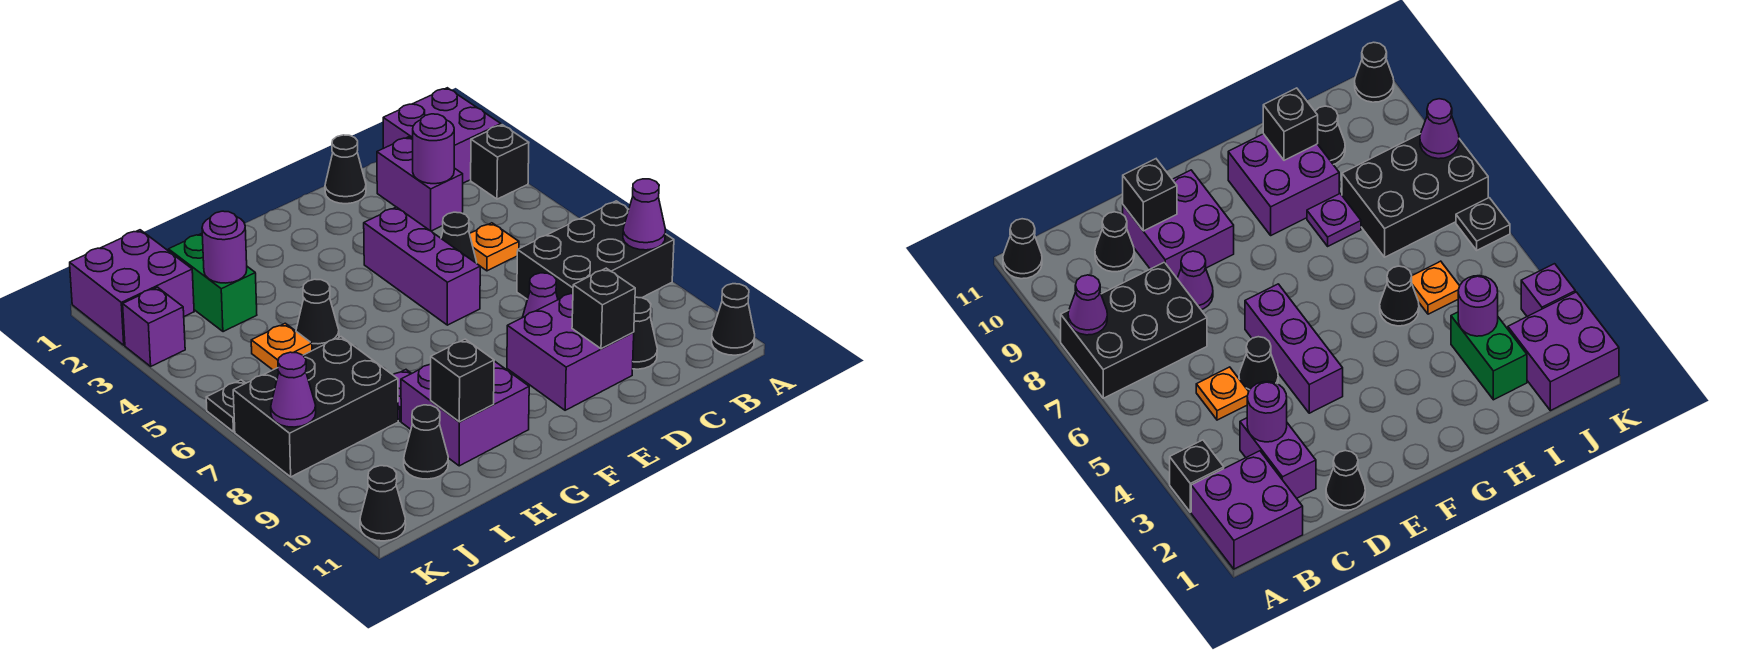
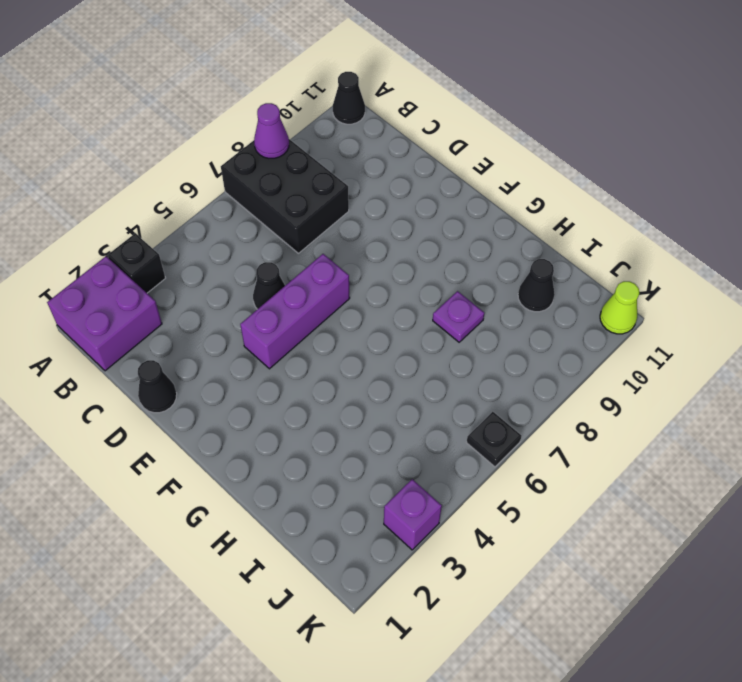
lime cone K11 level 1 -> black cone K11 level 1
none -> purple brick C2:C3 level 1
none -> orange plate C5 level 1
none -> black cone C10 level 1

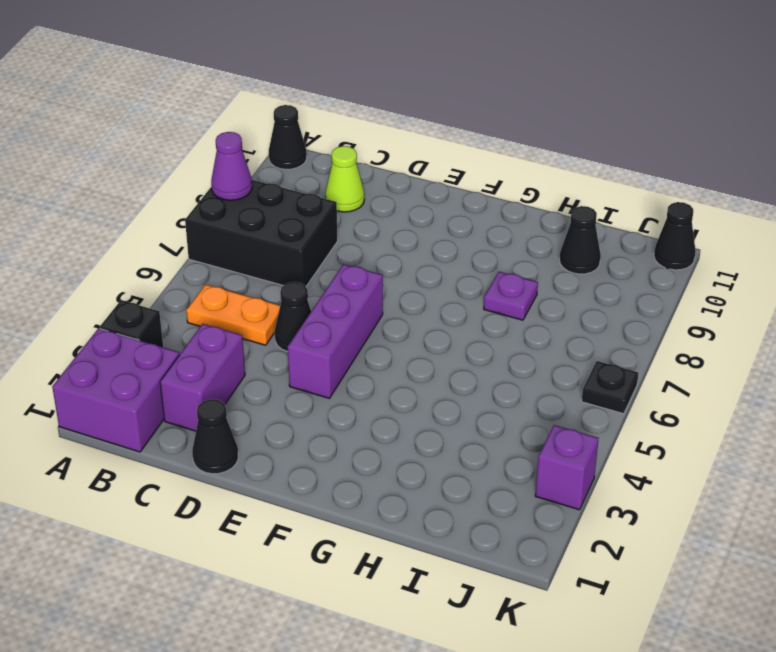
orange plate B5:C5 level 1 -> orange plate C5 level 1
lime cone C10 level 1 -> black cone C10 level 1
none -> purple cone D8 level 1
none -> purple brick D9:E10 level 1
none -> purple brick G9:H10 level 1

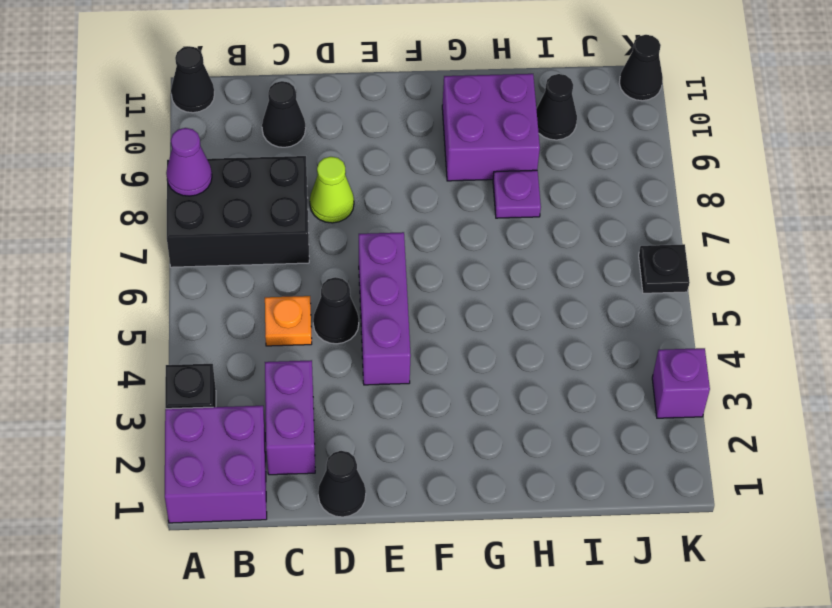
lime cone D8 level 1 -> purple cone D8 level 1
none -> purple brick D9:E10 level 1
none -> black cone H5 level 1
none -> green brick I2:I3 level 1

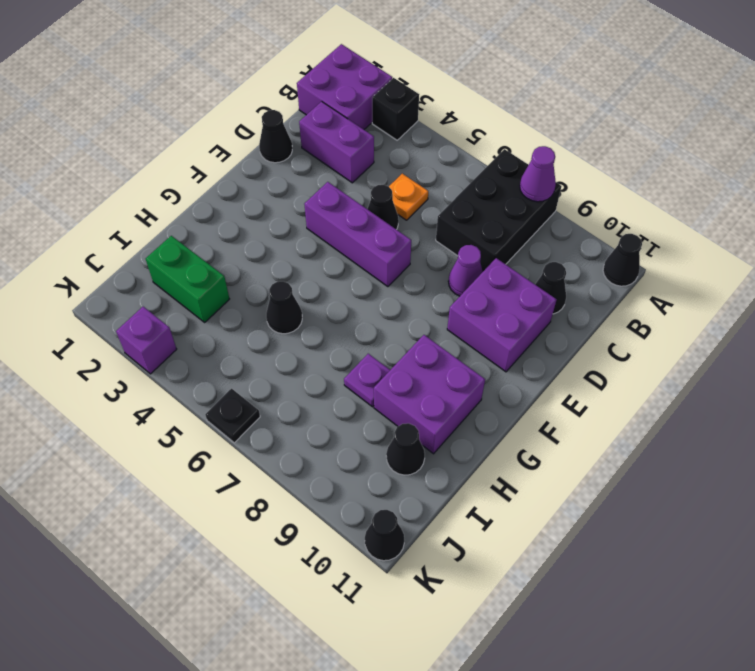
none -> orange plate I5 level 1
none -> black brick I7:K8 level 1
none -> purple brick J1:K2 level 1

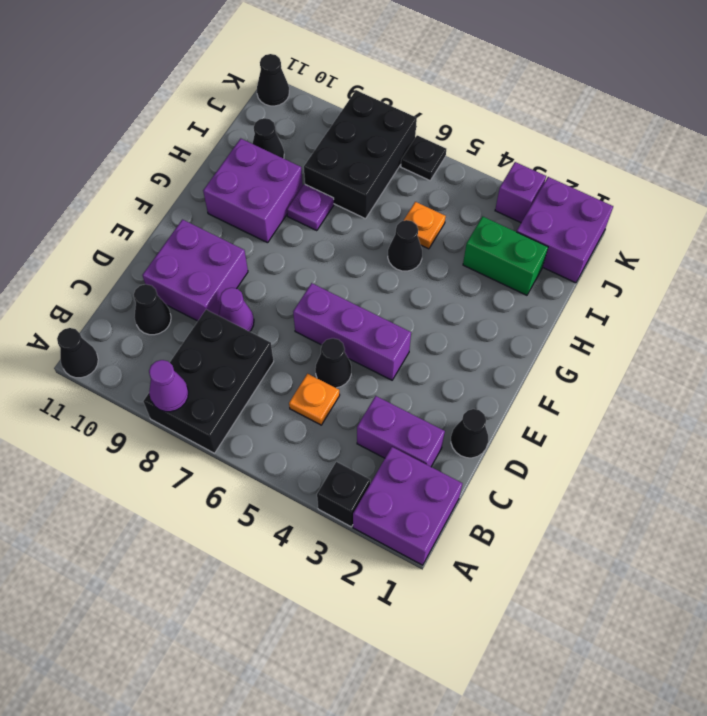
none -> purple round brick C3 level 2
none -> black brick D10 level 2
none -> black brick H10 level 2

